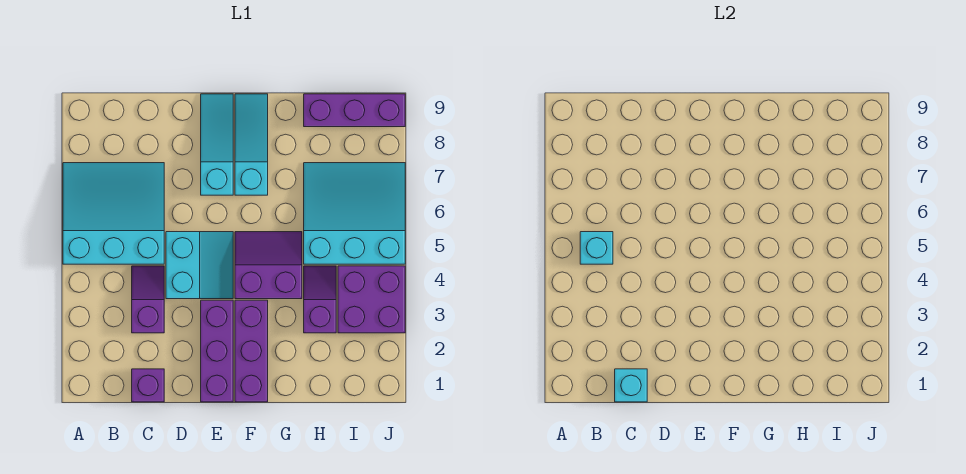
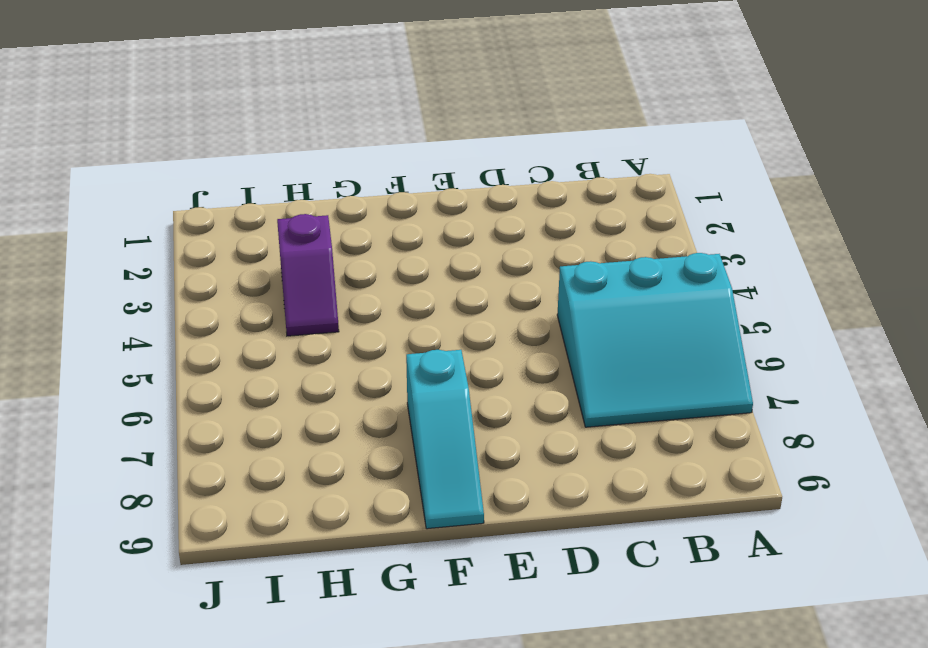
none -> purple brick C1 level 1
none -> purple slope C3:C4 level 1 top 3
none -> cyan slope D4:E5 level 1 top D

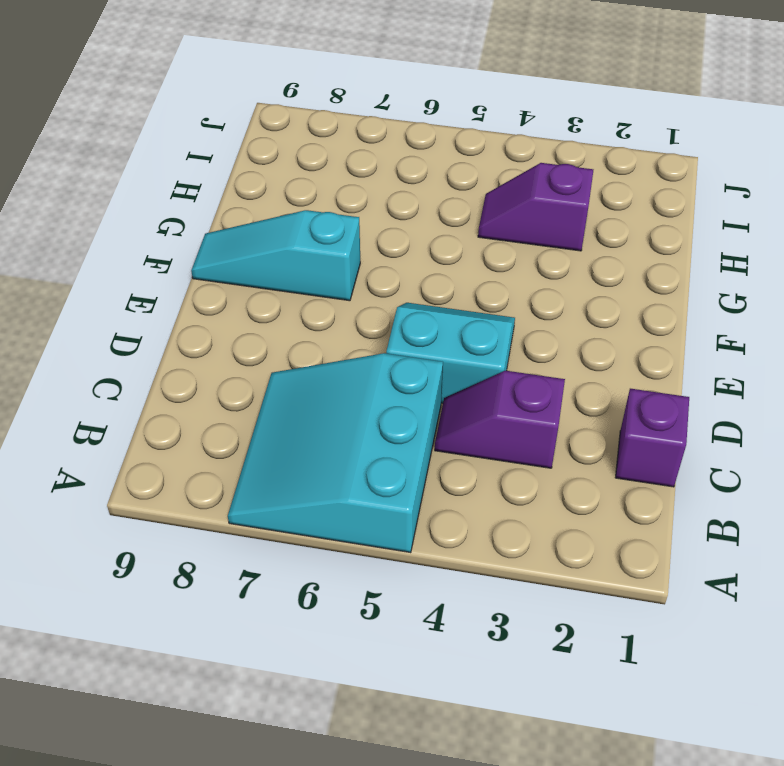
none -> purple brick E1:E3 level 1
none -> cyan slope E7:E9 level 1 top 7
none -> purple brick F1:F3 level 1

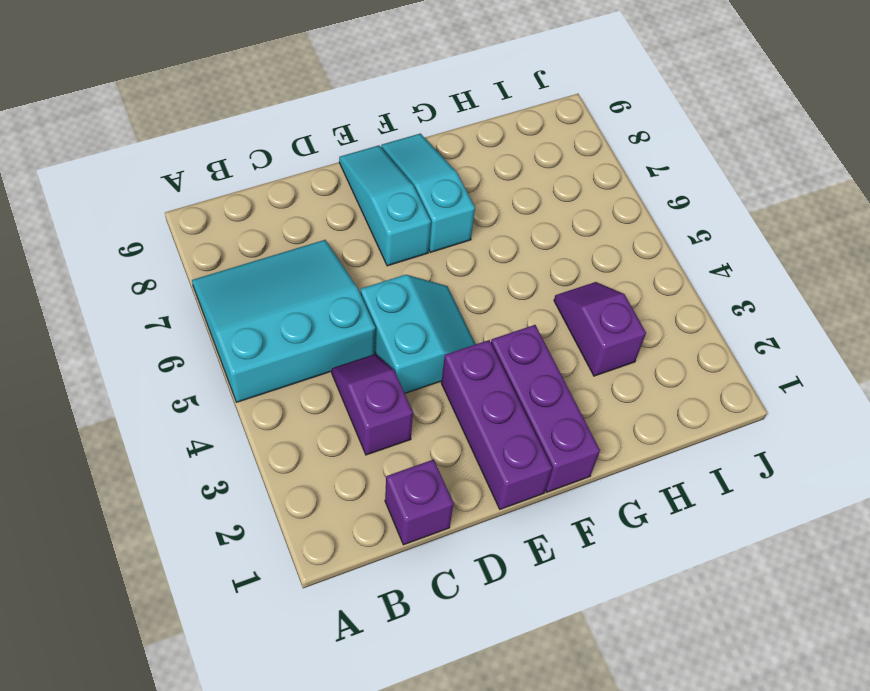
none -> purple slope F4:G5 level 1 top 4
none -> cyan slope H5:J7 level 1 top 5
none -> purple brick H9:J9 level 1

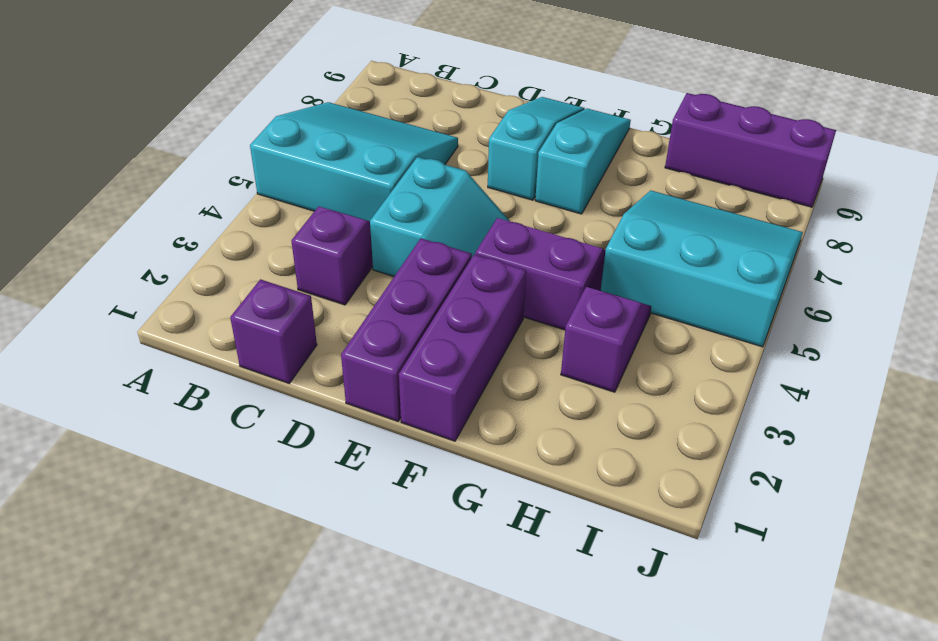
none -> purple brick I3:J4 level 1
none -> cyan brick B5 level 2
none -> cyan brick C1 level 2

